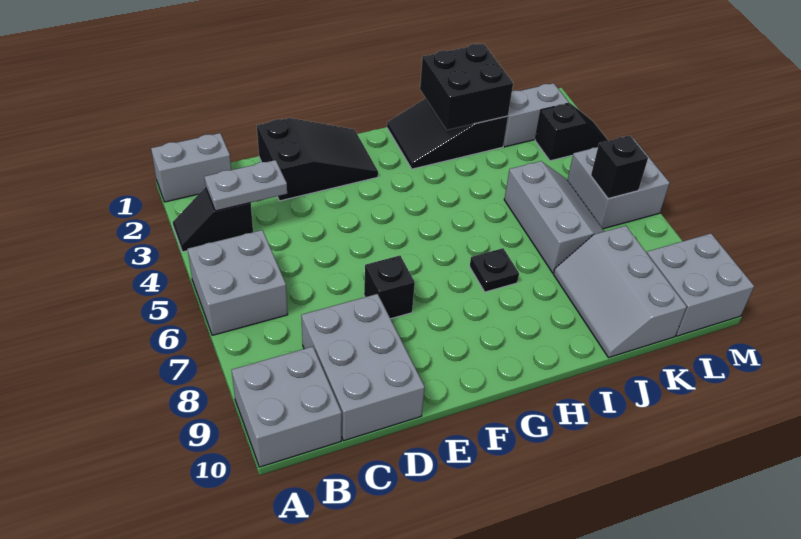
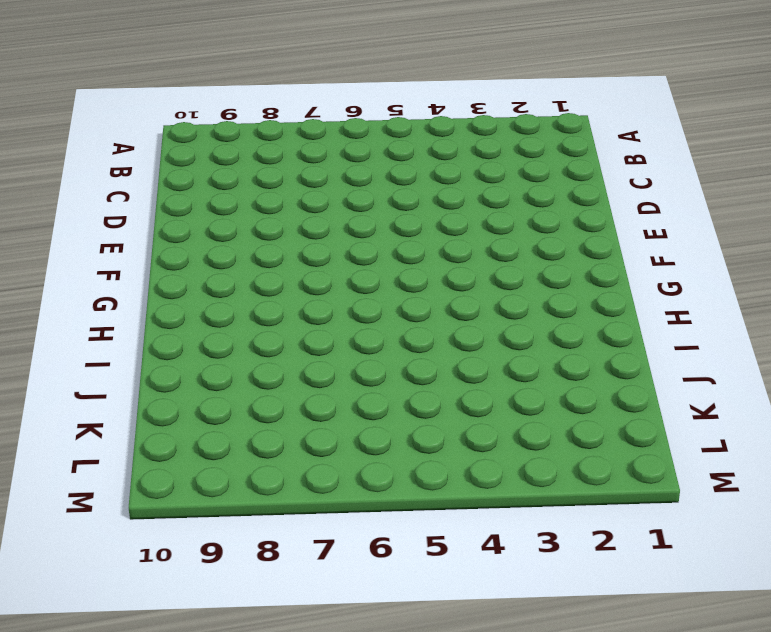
none -> grey brick A1:B1 level 1
none -> black slope A3:B3 level 1 top B
none -> grey brick A5:B6 level 1

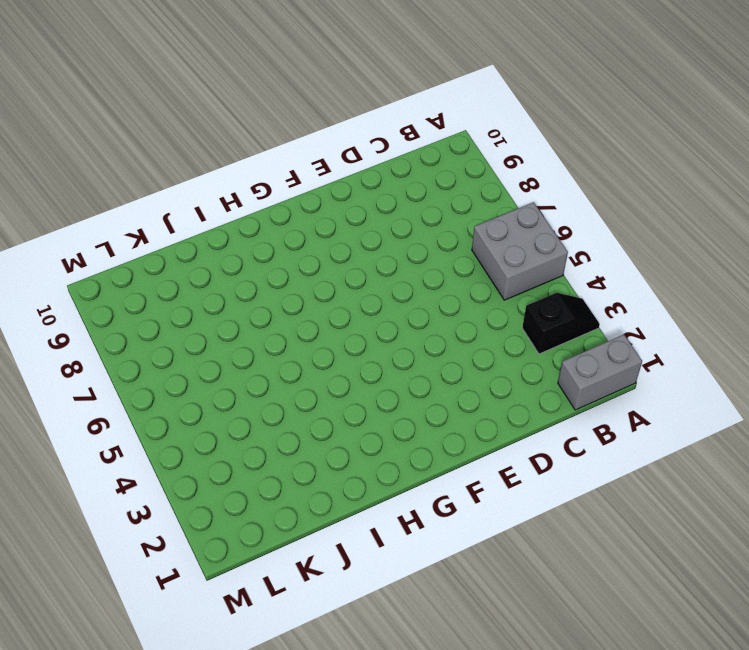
none -> grey brick A9:B10 level 1
none -> grey brick C8:D10 level 1
none -> black slope D1:F2 level 1 top D

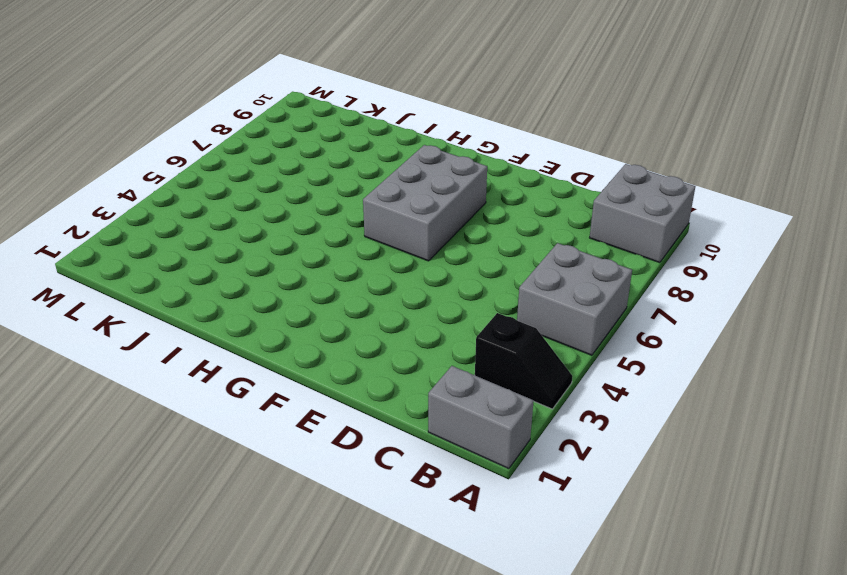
grey brick F6:G8 level 1 -> grey brick C8:D10 level 1
none -> black slope D1:F2 level 1 top D
none -> black brick E7 level 1
none -> black slope H1:J2 level 1 top J

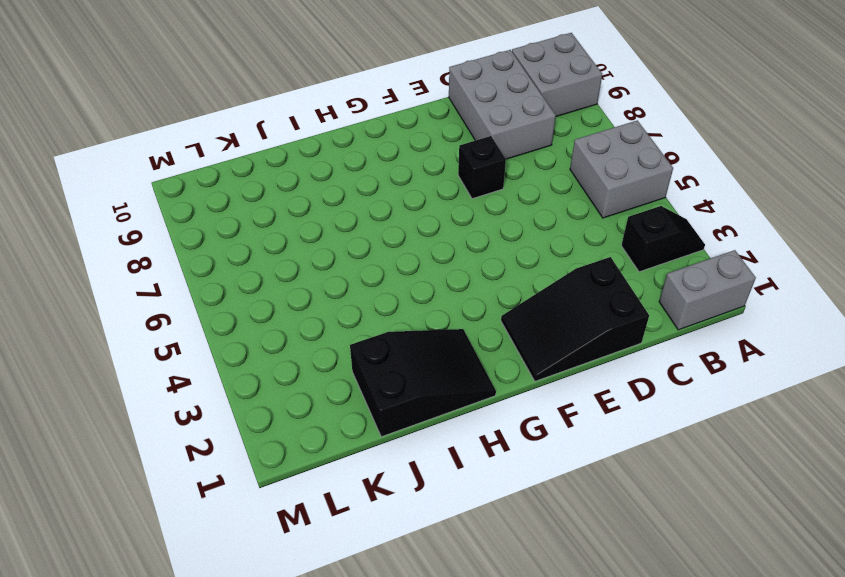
none -> black plate H7 level 1
none -> grey slope J5:K7 level 1 top J
none -> grey slope J8:K10 level 1 top K

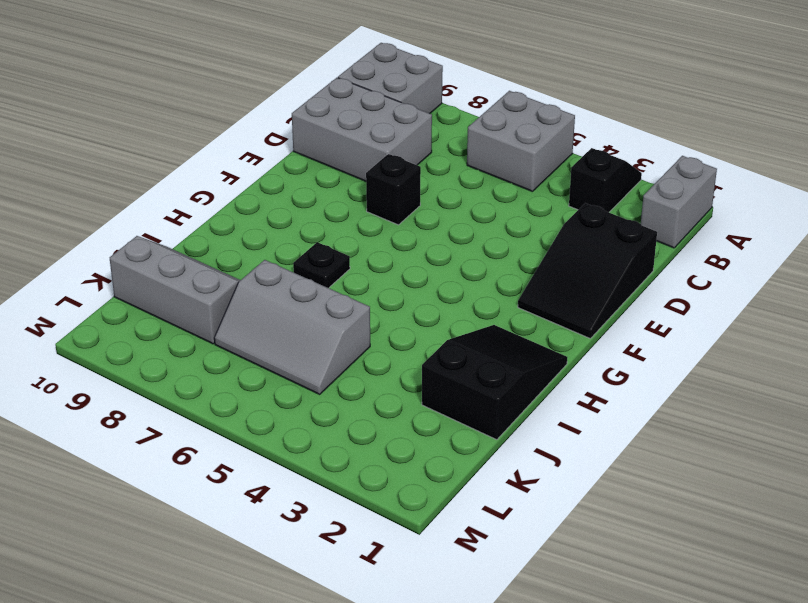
none -> grey brick K2:L2 level 1
none -> black slope L3:M3 level 1 top L
none -> grey brick L5:M6 level 1

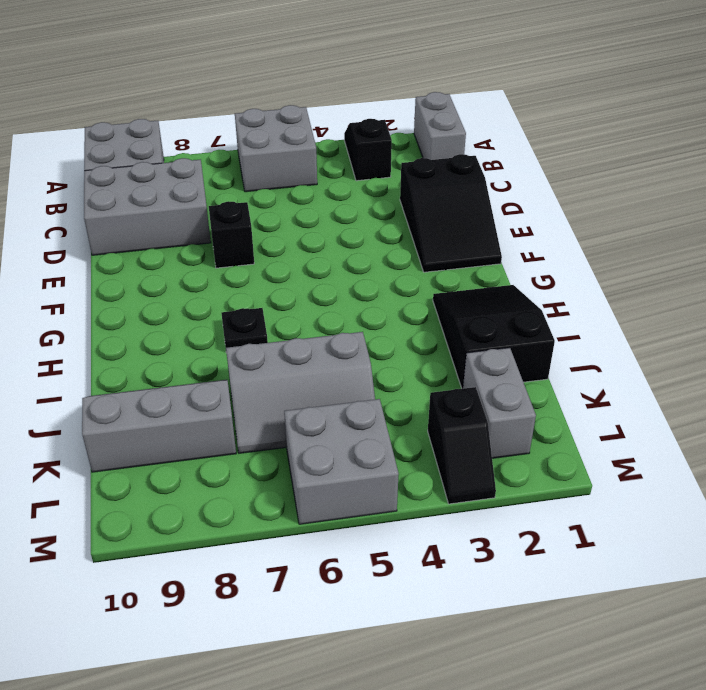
none -> grey brick L9:M10 level 1
none -> grey plate B3:C3 level 2
none -> black brick I1:J2 level 2

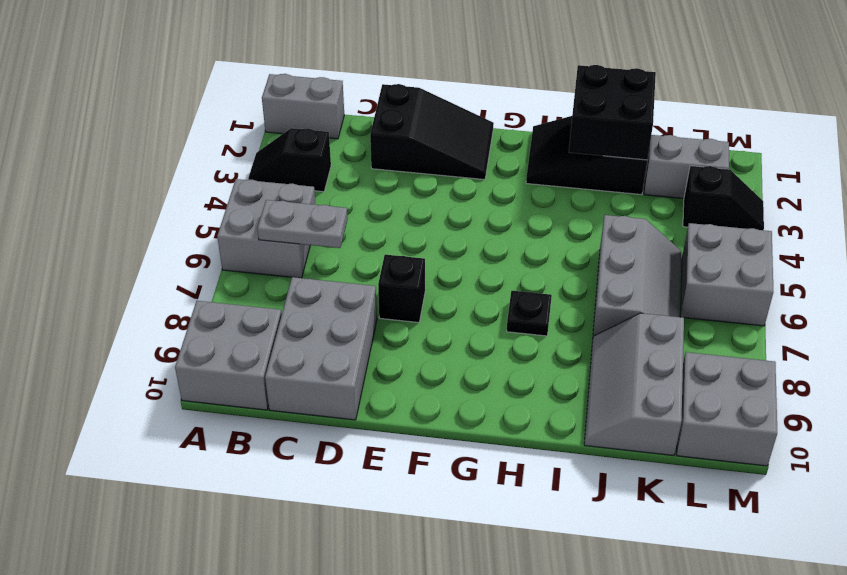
grey plate B6:C6 level 2 -> grey plate B3:C3 level 2
none -> black brick L6 level 2

